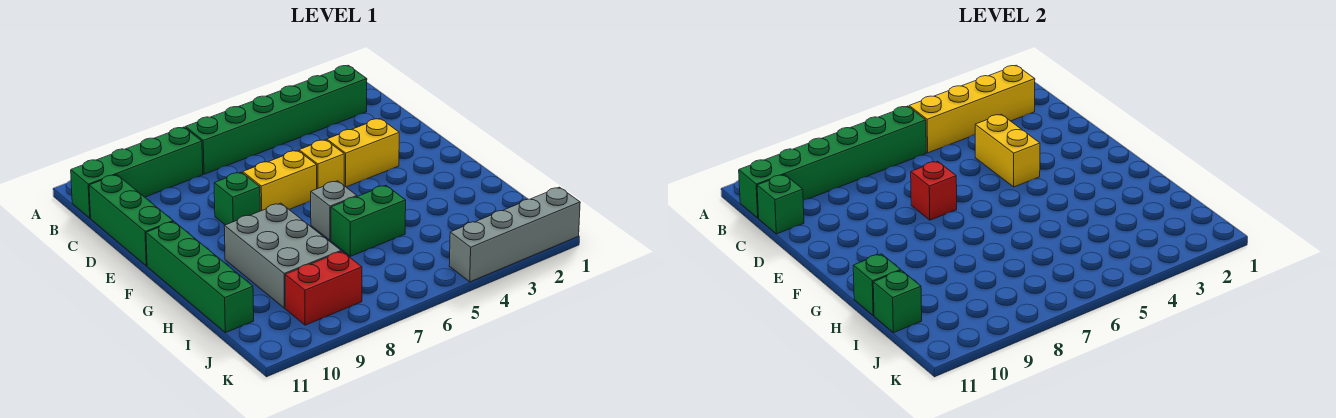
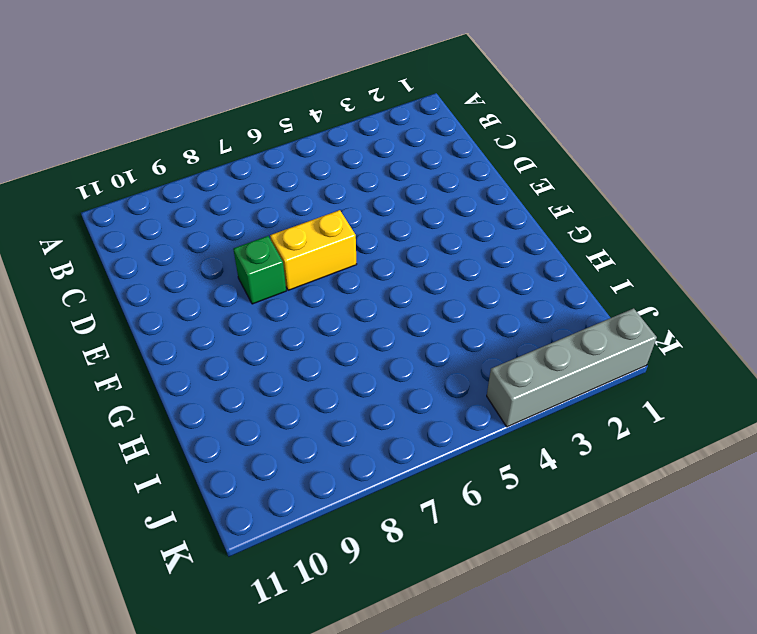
none -> green brick B2:B7 level 1
none -> green brick B8:B11 level 1
none -> green brick C11:E11 level 1

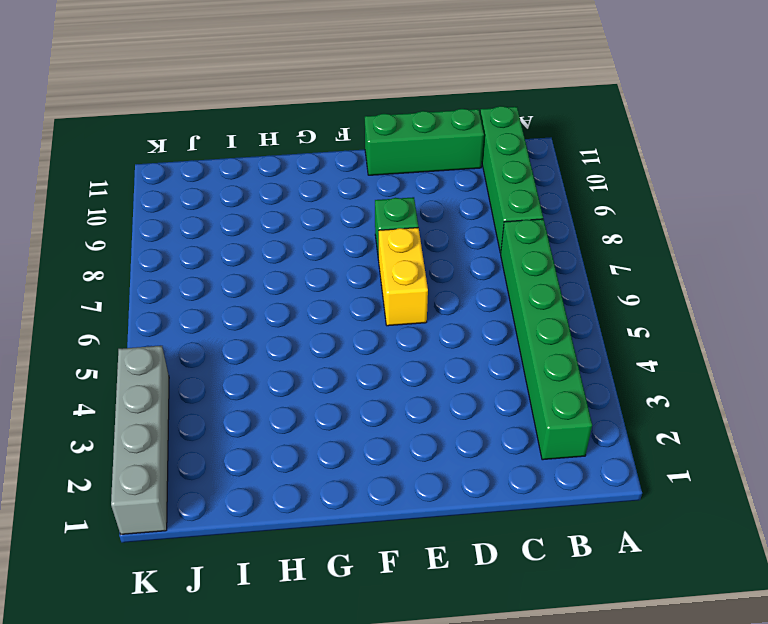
none -> yellow brick E3:E4 level 1
none -> yellow brick E5 level 1
none -> green brick F11:I11 level 1

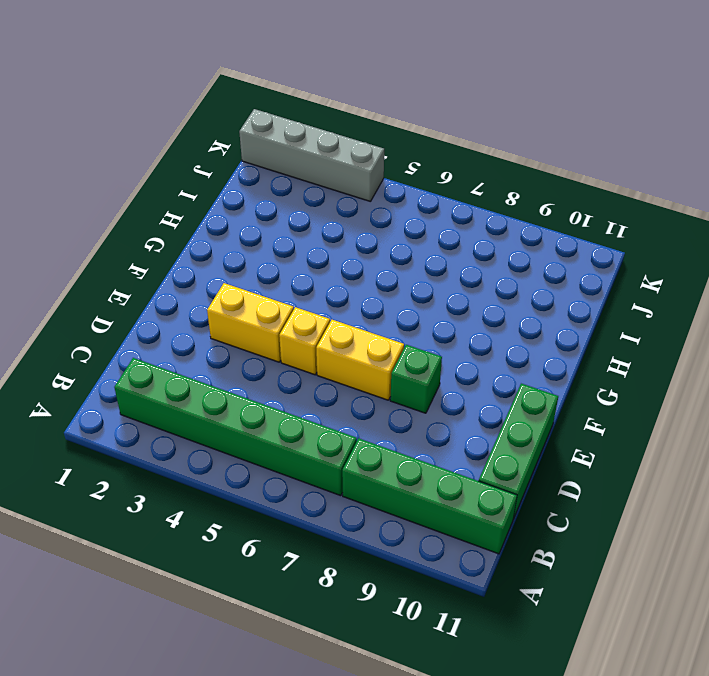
none -> green brick F11:I11 level 1
none -> grey brick G6 level 1
none -> grey brick G8:I9 level 1

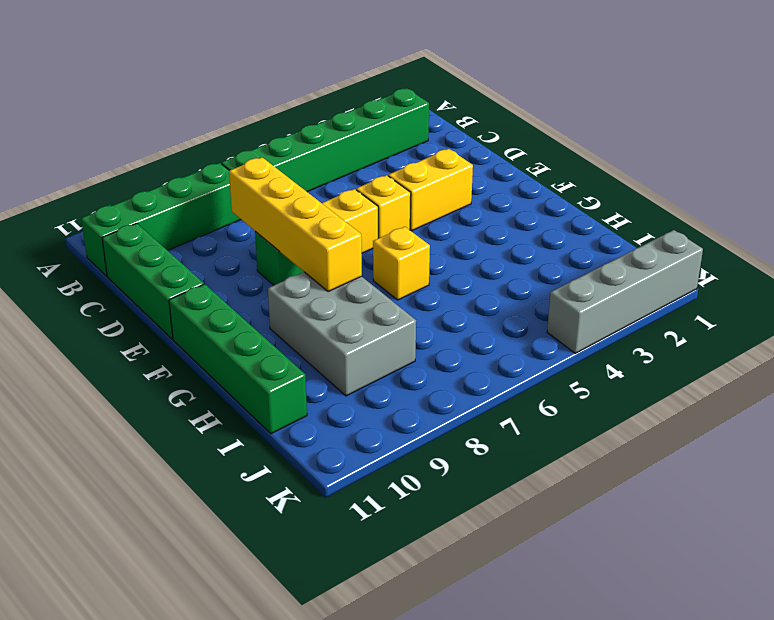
yellow brick D8:G8 level 2 -> yellow brick B2:B5 level 2
yellow brick G6 level 1 -> grey brick G6 level 1
none -> green brick H5:H6 level 1
none -> red brick J8:J9 level 1
none -> green brick B6:B11 level 2

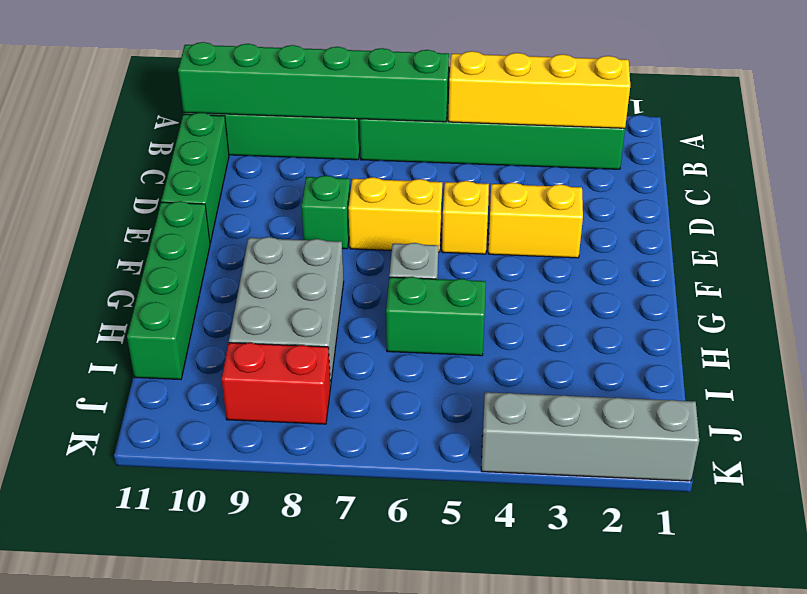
none -> green brick C11 level 2
none -> yellow brick D4:E4 level 2
none -> red brick E7 level 2

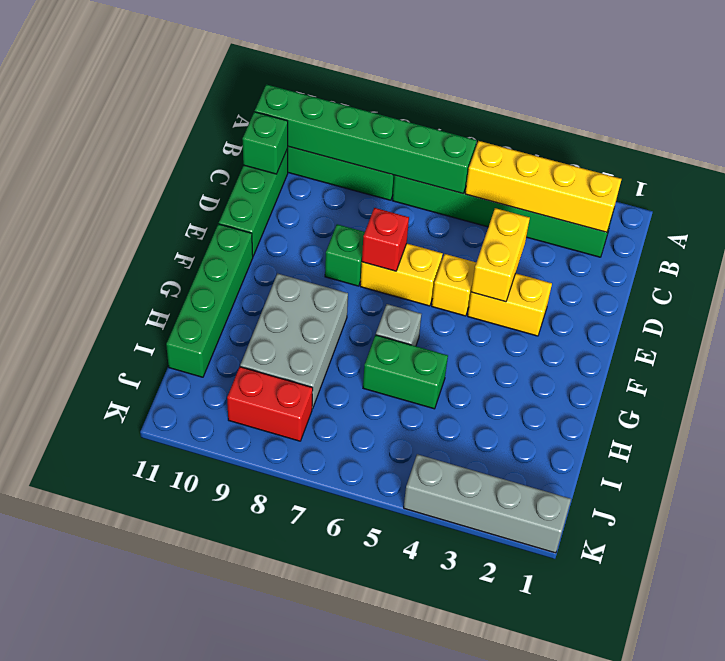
none -> green brick H11 level 2
none -> green brick I11 level 2

